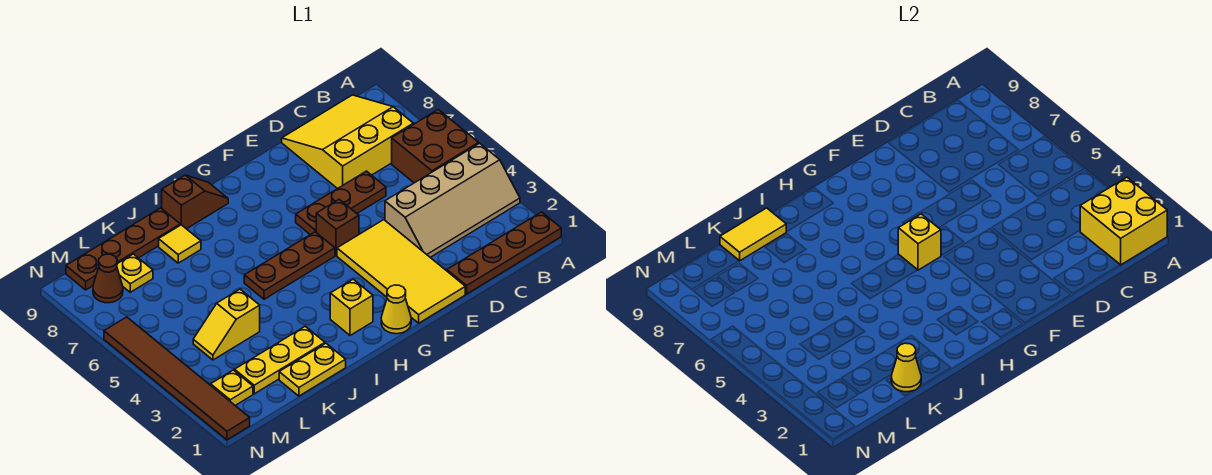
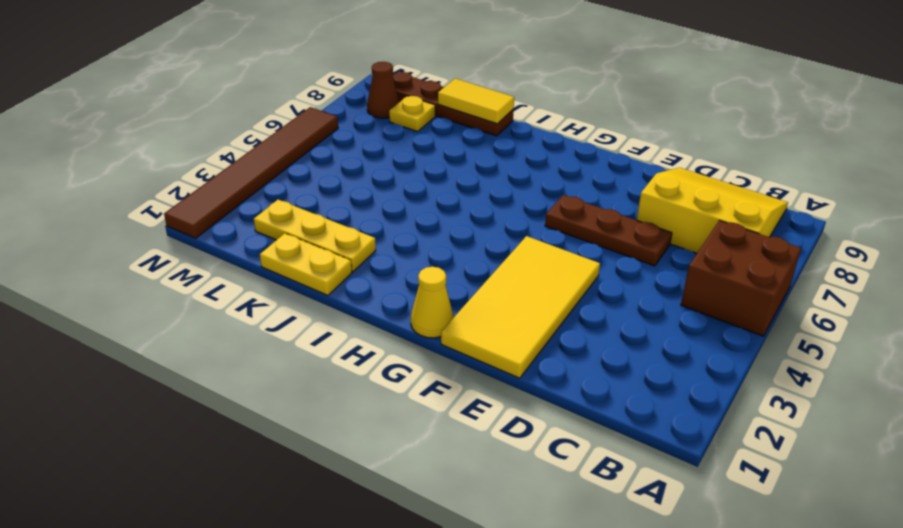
none -> brown plate A1:D1 level 1
none -> tan slope A3:D4 level 1 top 4
none -> brown brick F5 level 1

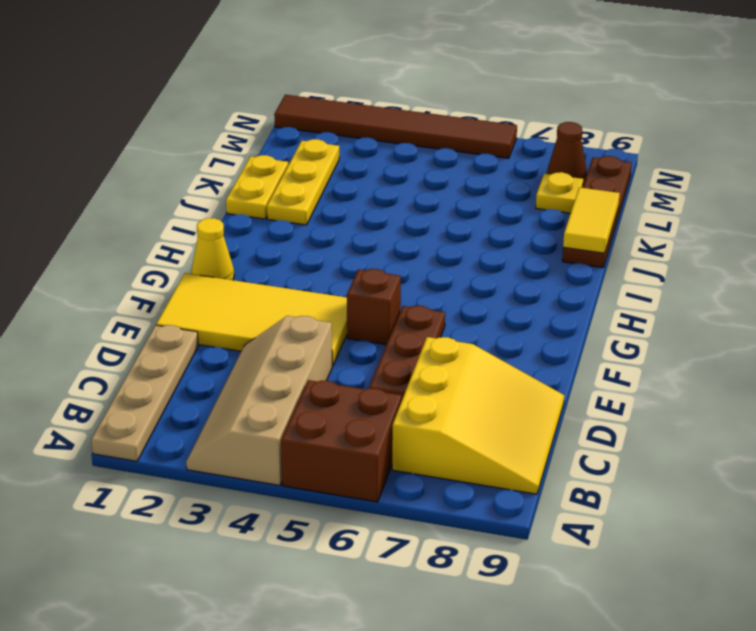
tan plate A1:D1 level 1 -> brown plate A1:D1 level 1
none -> brown plate G5:I5 level 1
none -> yellow brick H2 level 1
none -> brown slope H9:I9 level 1 top I

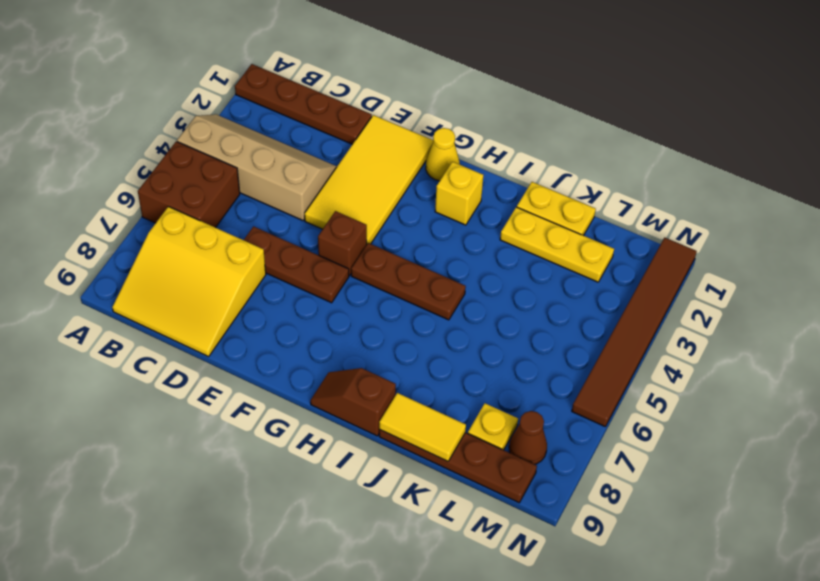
none -> yellow tile J8 level 1
none -> yellow slope K4:L4 level 1 top K
none -> yellow plate M2 level 1

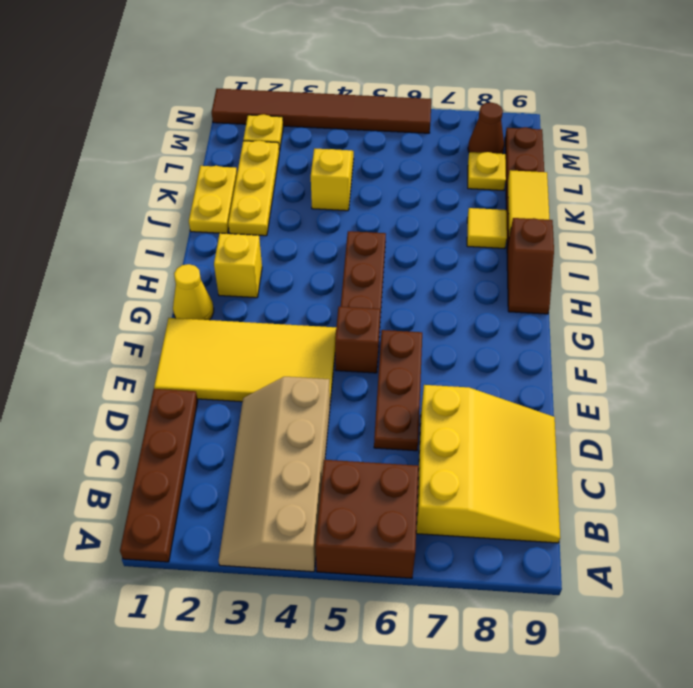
none -> yellow brick A1:B2 level 2
none -> yellow brick G5 level 2
none -> yellow cone K1 level 2

